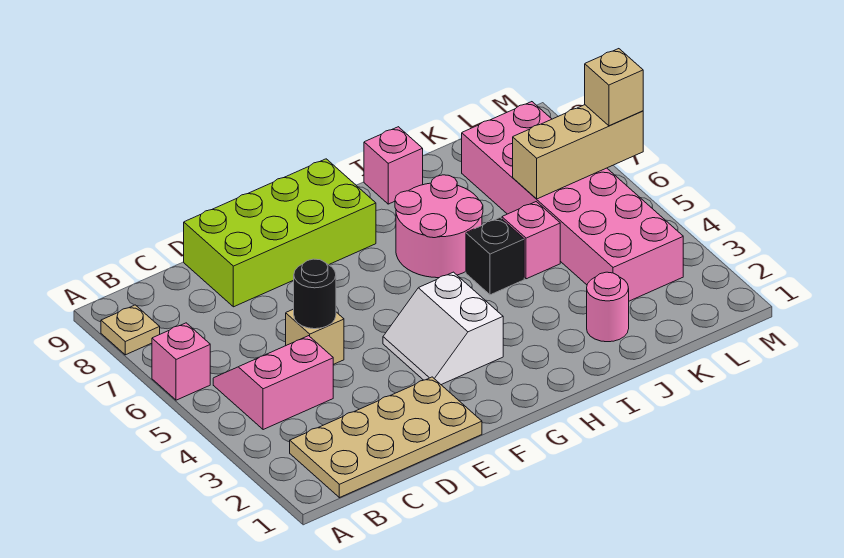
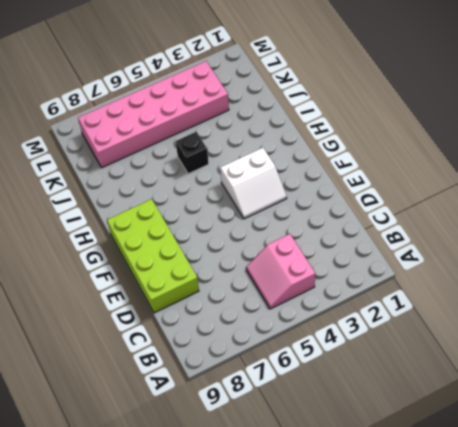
none -> pink brick A6 level 1
none -> tan plate A8 level 1
none -> tan plate B1:E2 level 1

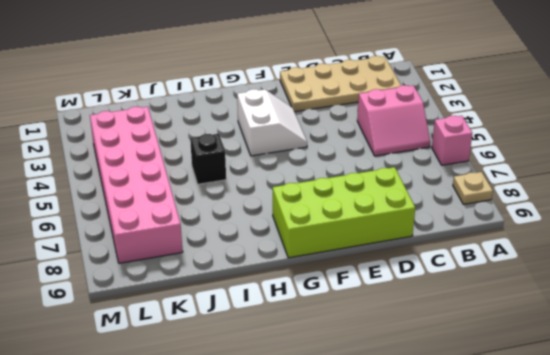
none -> tan brick D5 level 1
none -> pink round brick H6:I7 level 1
none -> pink brick I9 level 1

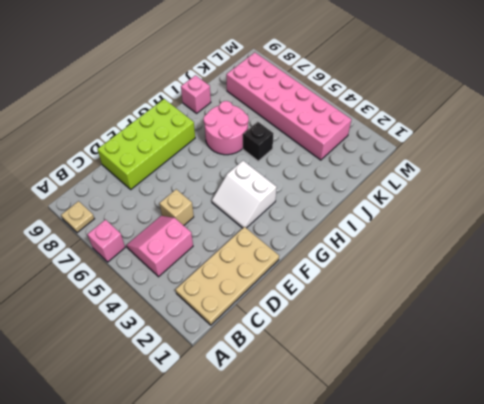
none -> pink round brick J2 level 1
none -> pink brick J5 level 1
none -> black round brick D5 level 2

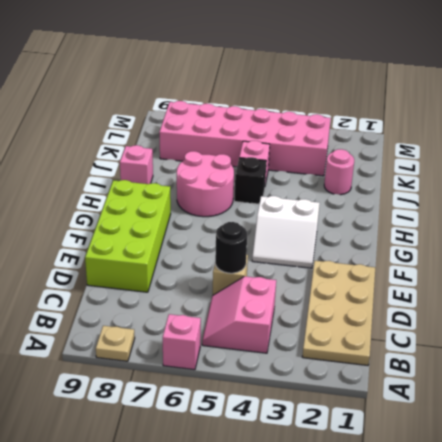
none -> tan brick K6:M6 level 2
none -> tan brick M6 level 3

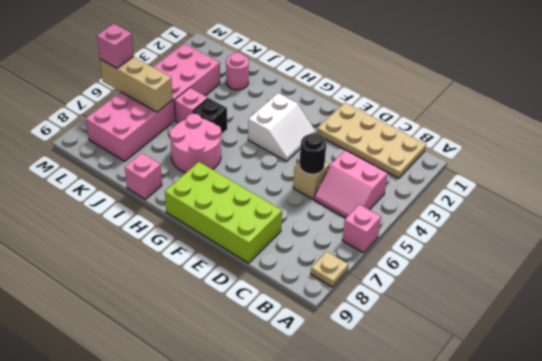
pink brick M6 level 3 -> tan brick M6 level 3

